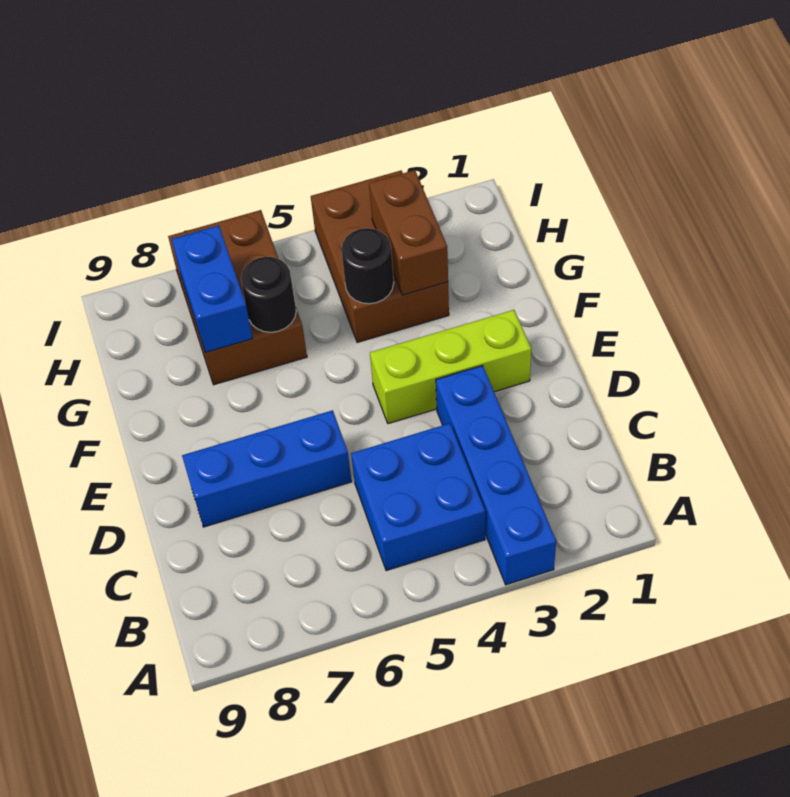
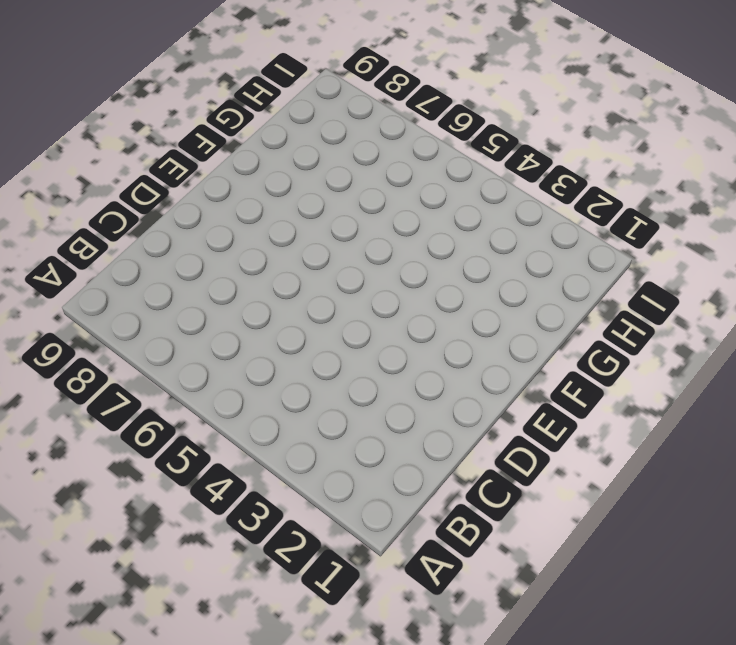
none -> blue brick A3:D3 level 1
none -> blue brick B4:C5 level 1

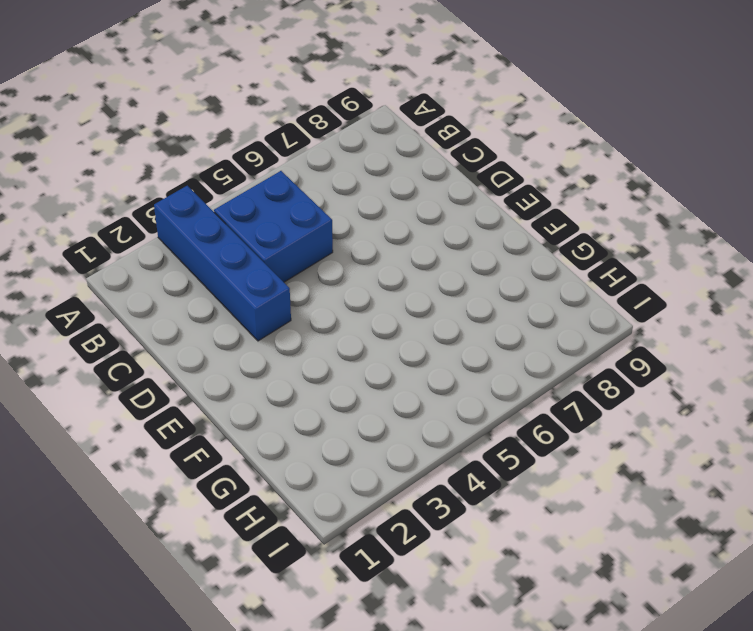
none -> blue brick D6:D8 level 1
none -> lime brick E2:E4 level 1

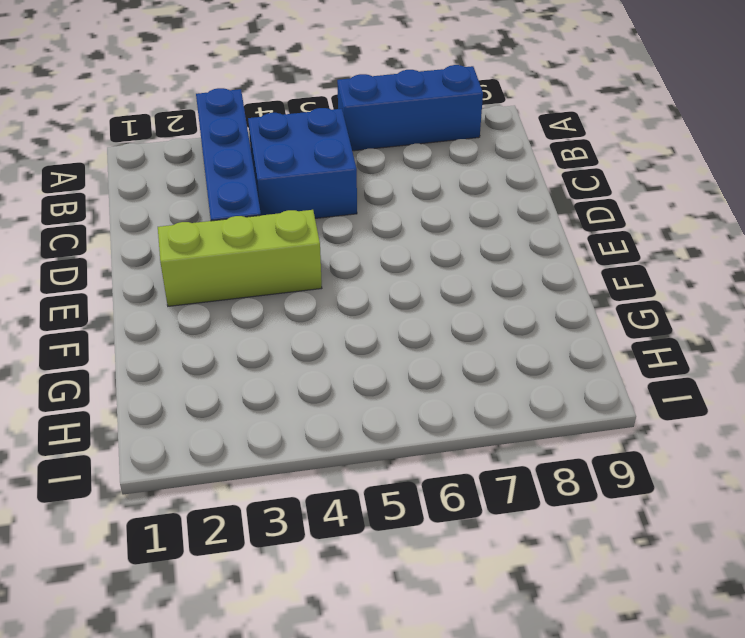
blue brick A6:A8 level 1 -> blue brick D6:D8 level 1
none -> brown brick G3:I4 level 1
none -> brown brick G6:I7 level 1

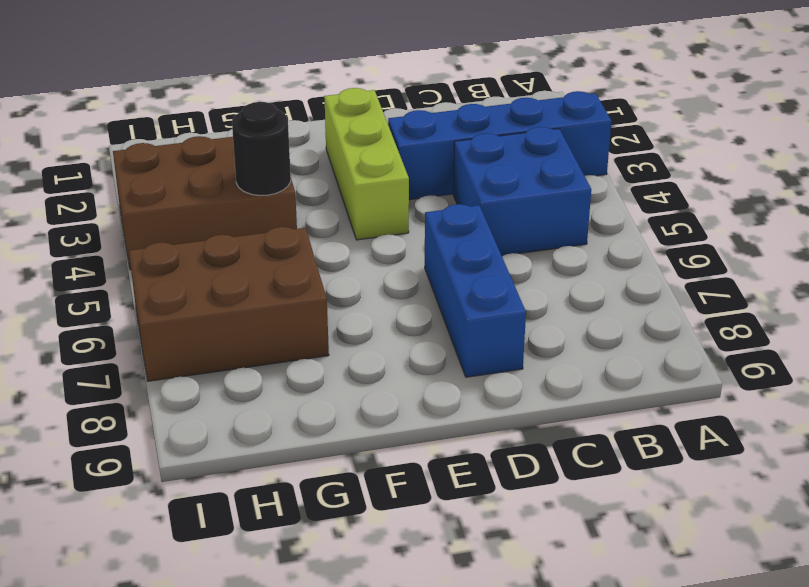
none -> brown brick G3:H3 level 2
none -> black round brick G6 level 2

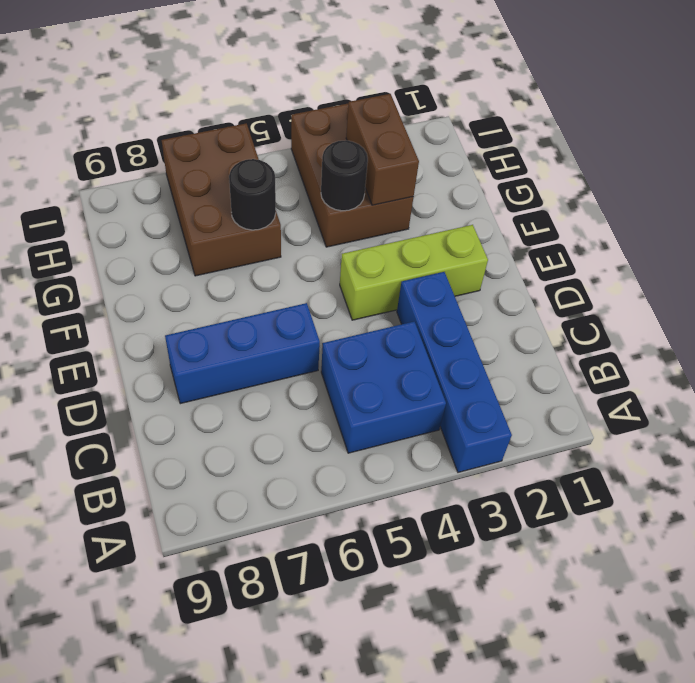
none -> blue brick G7:H7 level 2

